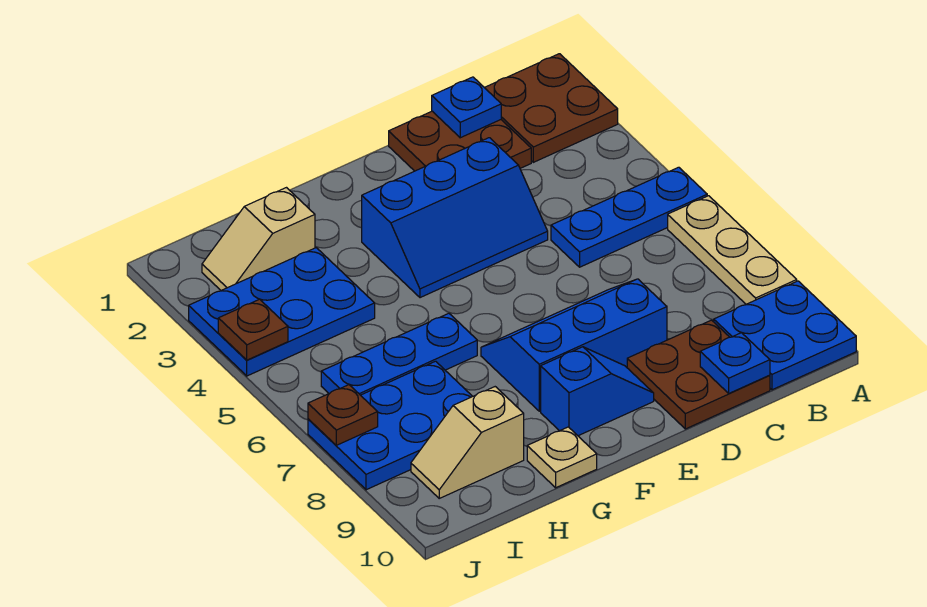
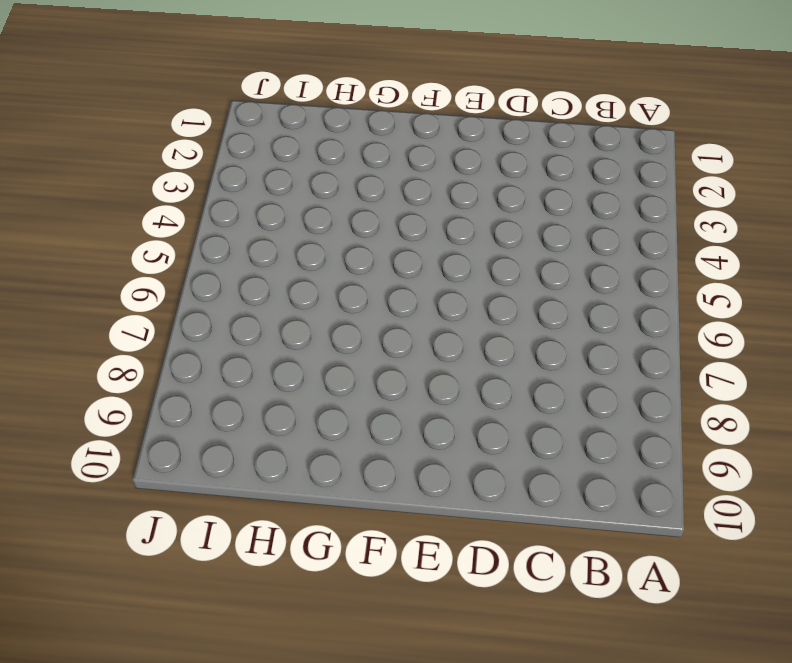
none -> brown plate A1:B2 level 1
none -> blue plate A5:C5 level 1
none -> tan plate A6:A8 level 1

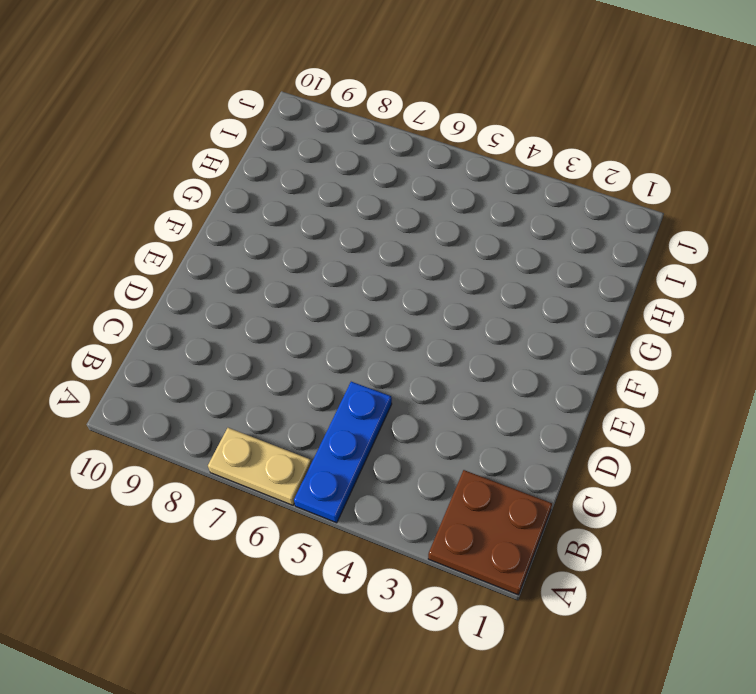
tan plate A6:A7 level 1 -> tan plate A6:A8 level 1
none -> blue plate A9:B10 level 1
none -> brown plate C1:D2 level 1
none -> brown plate C9:D10 level 1

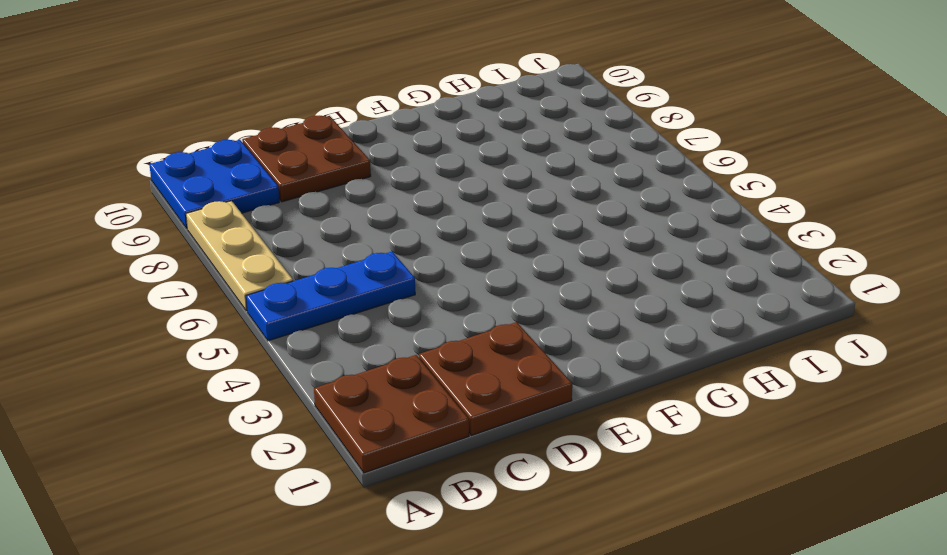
none -> blue slope D3:F4 level 1 top 3
none -> blue slope D7:F8 level 1 top 8
none -> blue slope E9:F9 level 1 top F

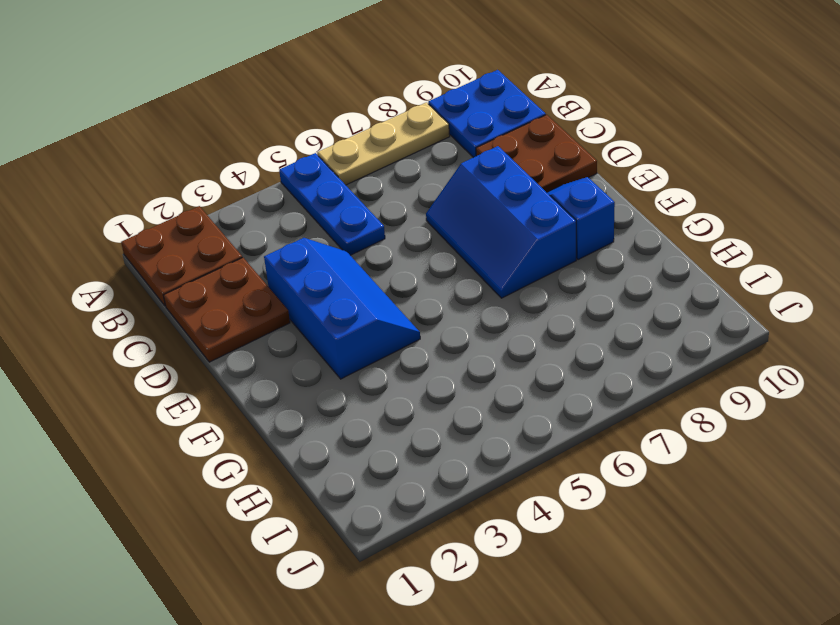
none -> blue plate G6:I6 level 1
none -> tan plate G10 level 1
none -> tan slope H2:I2 level 1 top H

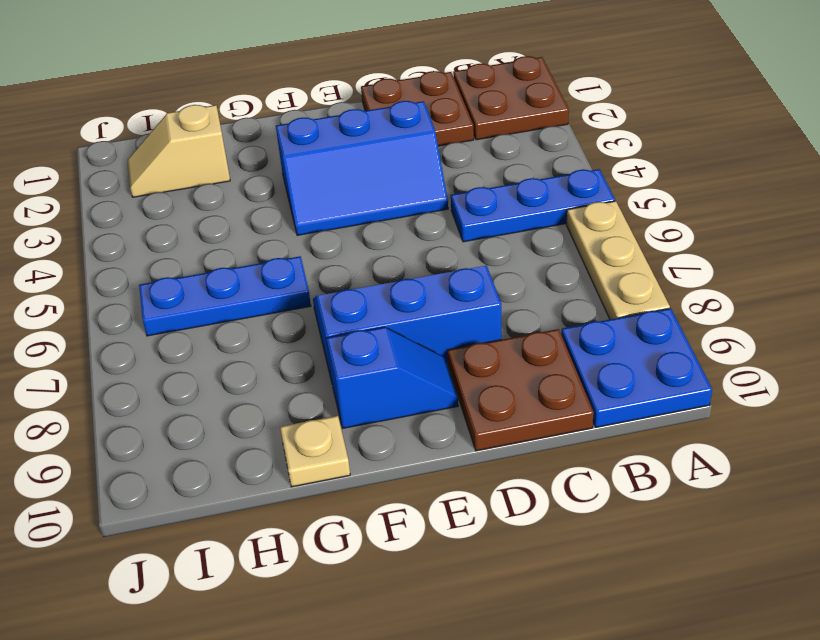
none -> blue plate H3:J4 level 1
none -> blue plate H7:J8 level 1
none -> tan slope H9:I9 level 1 top H

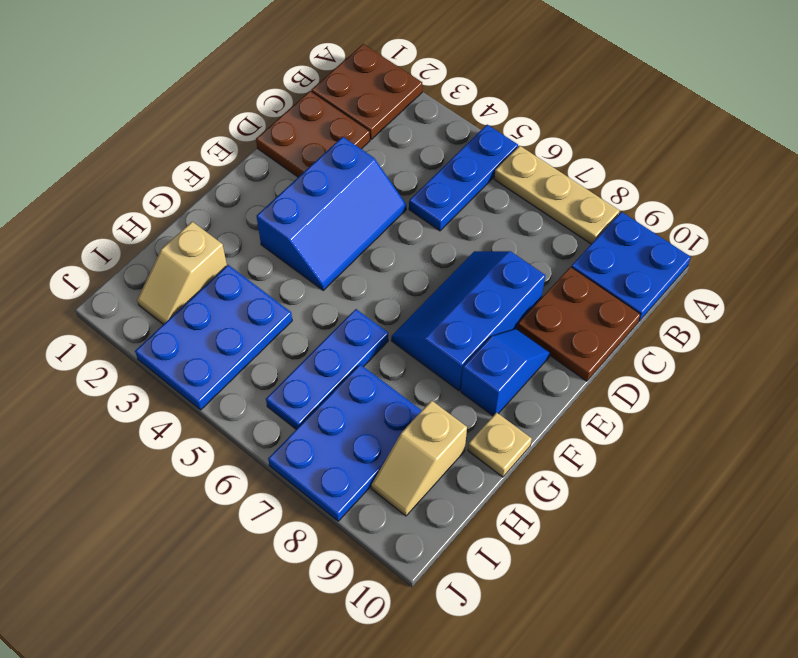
none -> blue plate C1 level 2
none -> blue plate C10 level 2
none -> brown plate J4 level 2

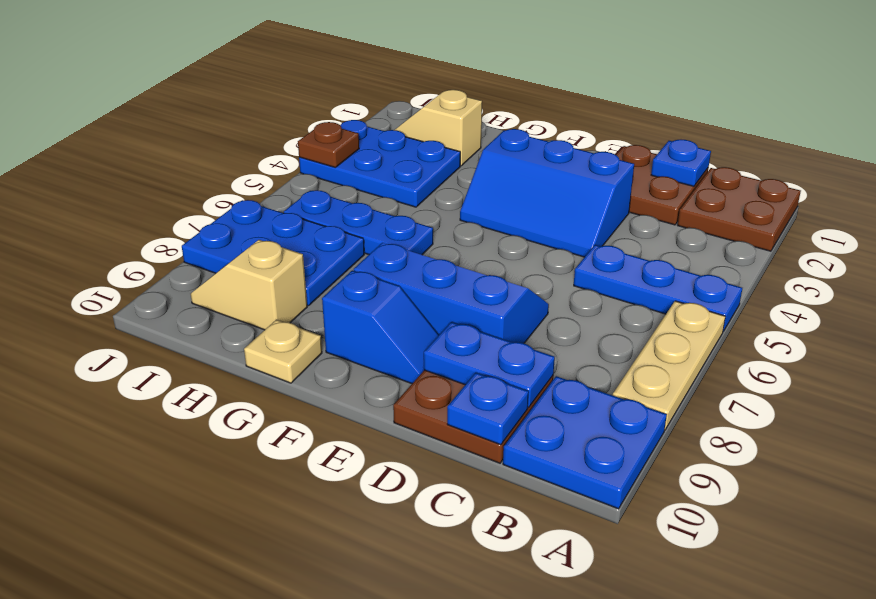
blue plate C9:D9 level 2 -> none
none -> brown plate J7 level 2

